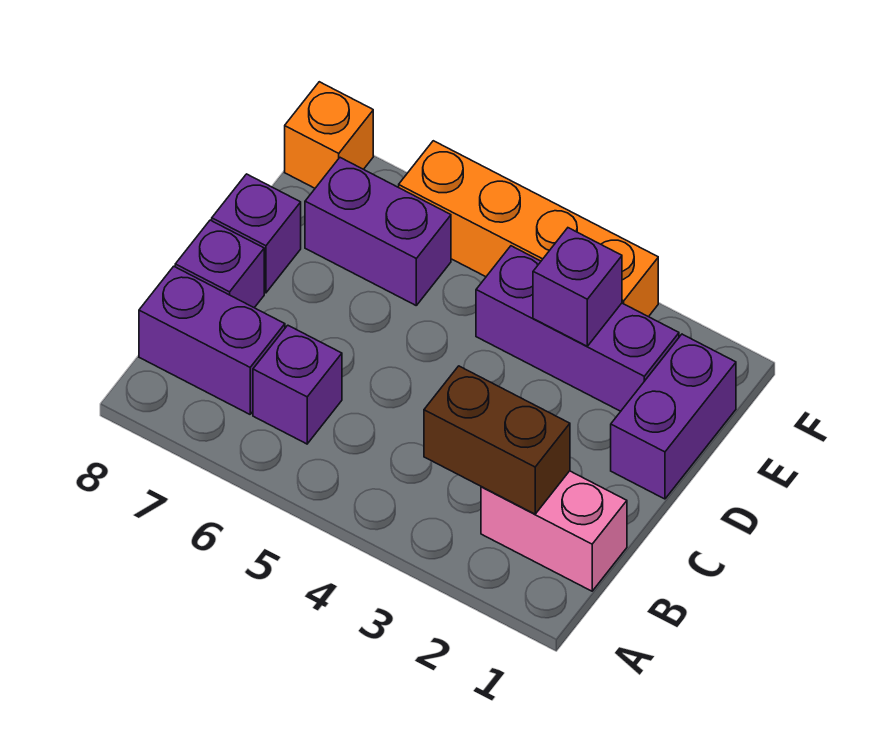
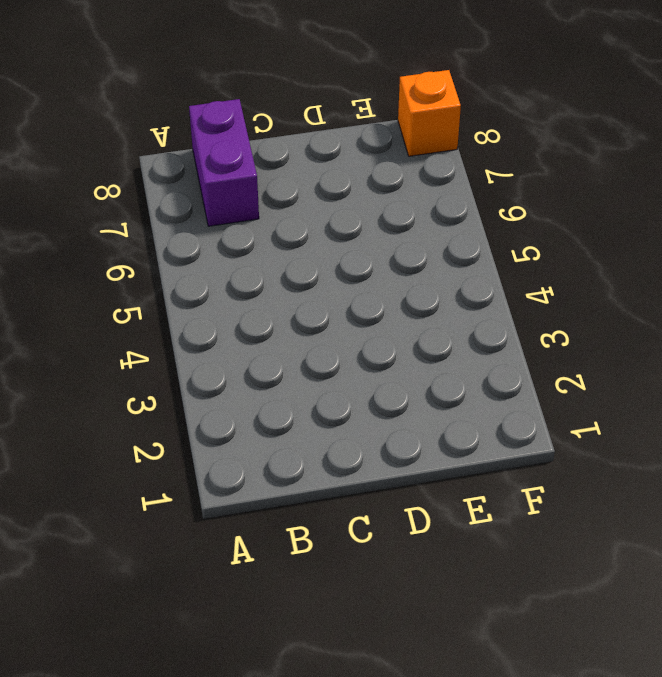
none -> pink brick B1:B2 level 1
none -> purple brick B6 level 1
none -> purple brick C8 level 1

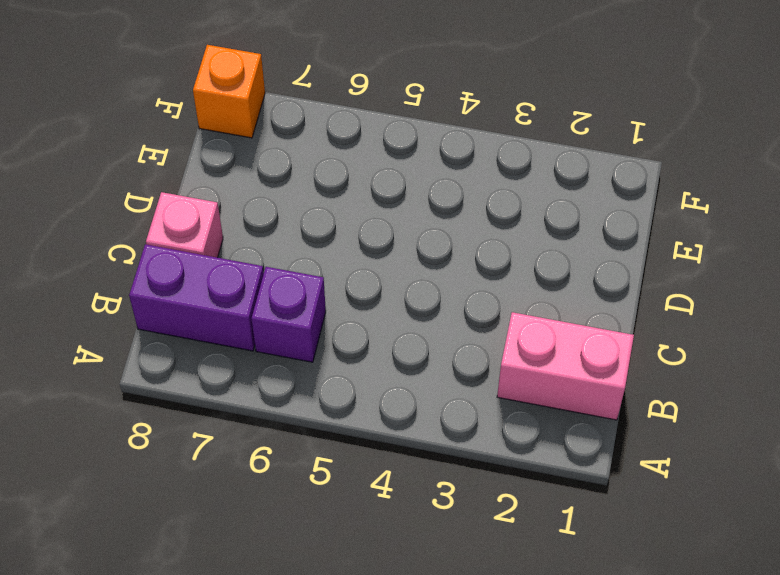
pink brick C8 level 1 -> purple brick C8 level 1
none -> purple brick D1:E1 level 1
none -> purple brick D8 level 1
none -> purple brick E2:E4 level 1

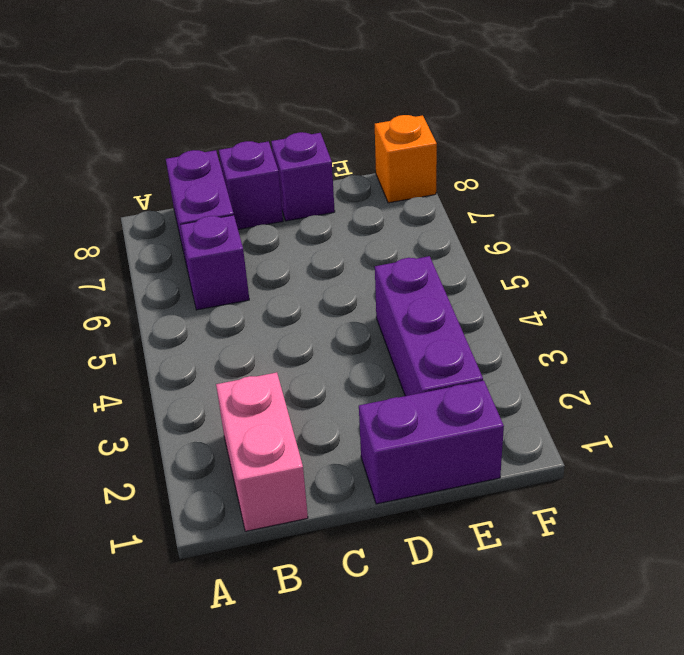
none -> purple brick E6:E7 level 1
none -> orange brick F3:F6 level 1
none -> brown brick B2:B3 level 2

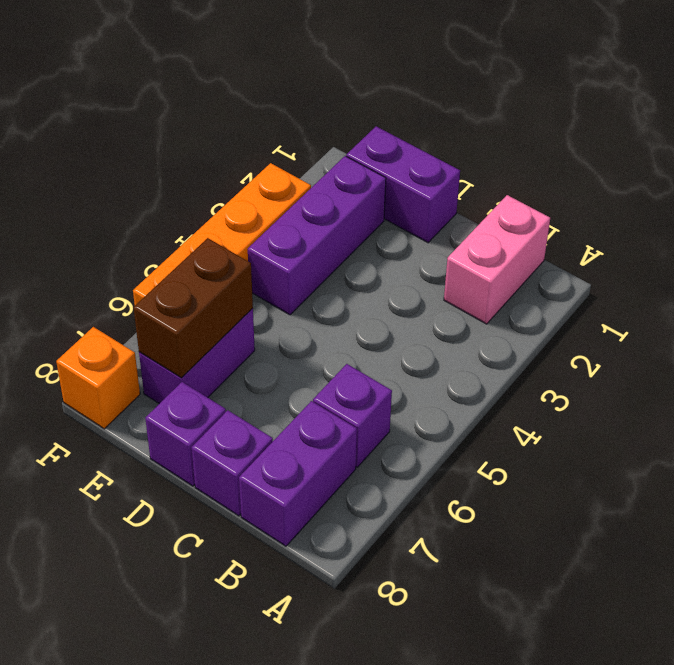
brown brick E6:E7 level 2 -> brown brick B2:B3 level 2
none -> purple brick E3 level 2

